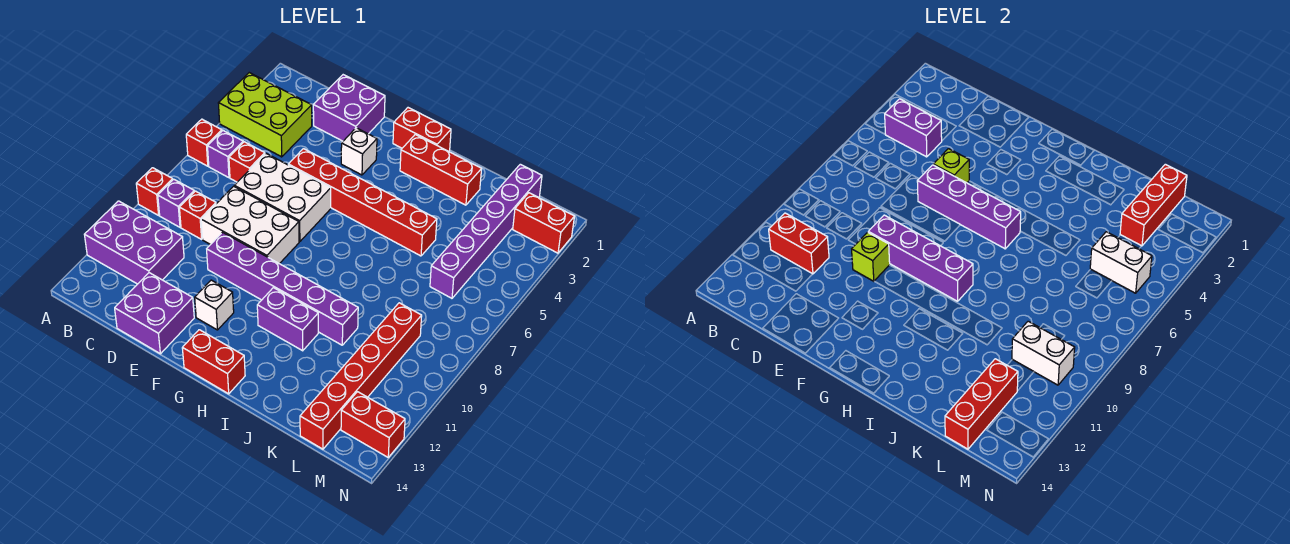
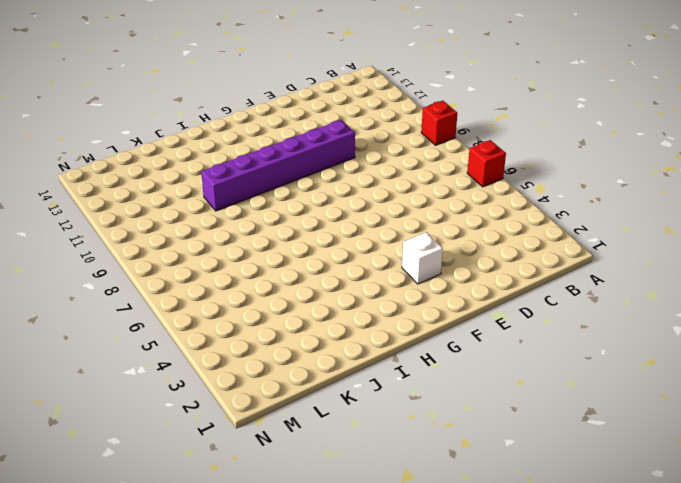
none -> lime brick A3:C4 level 1
none -> purple brick A11:C12 level 1
none -> purple brick B6 level 1
none -> purple brick B9 level 1

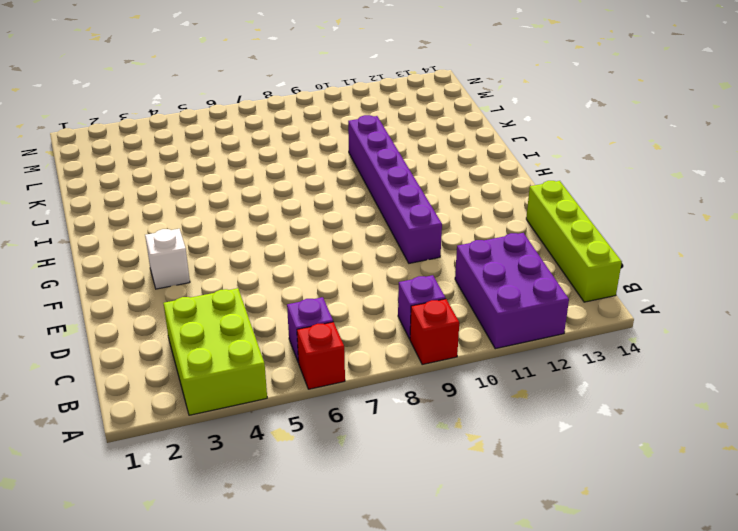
lime brick B14:E14 level 1 -> purple brick D13:E14 level 1
none -> red brick C6 level 1
none -> red brick C9 level 1
none -> purple brick D1:E2 level 1
none -> white brick D6:F7 level 1

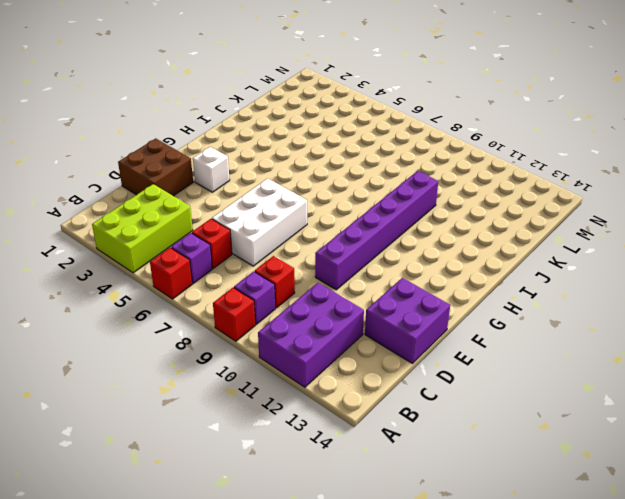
brown brick D1:E2 level 1 -> purple brick D1:E2 level 1
none -> white brick D8:F9 level 1
none -> red brick E5:J5 level 1
none -> white brick F12 level 1
none -> red brick G1:H1 level 1

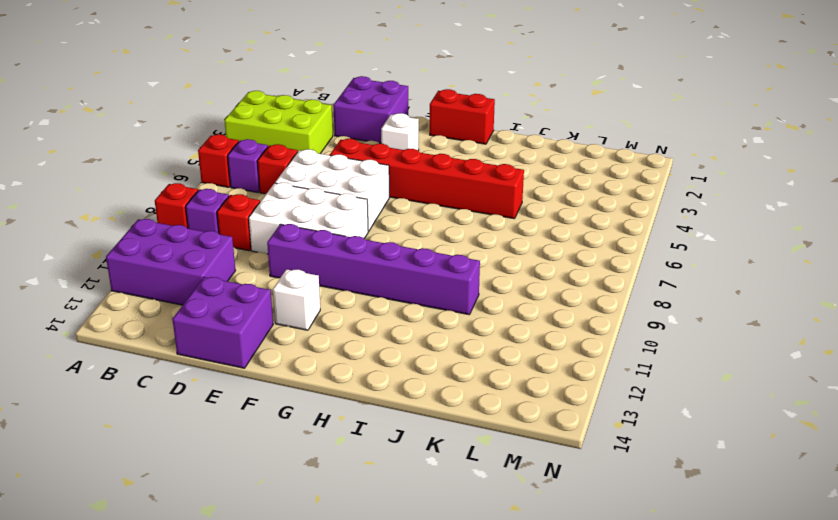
none -> red brick G14:H14 level 1
none -> red brick H2:J2 level 1
none -> purple brick H11:I11 level 1
none -> purple brick L1:L6 level 1

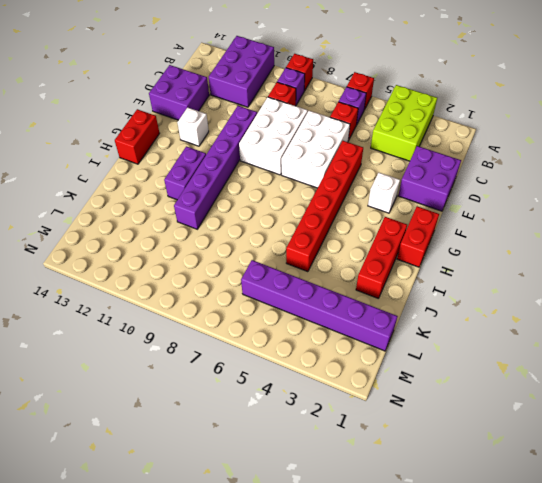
none -> red brick L9:L14 level 1
none -> red brick M2:N2 level 1
none -> red brick M13:N13 level 1
none -> purple brick B4:C4 level 2

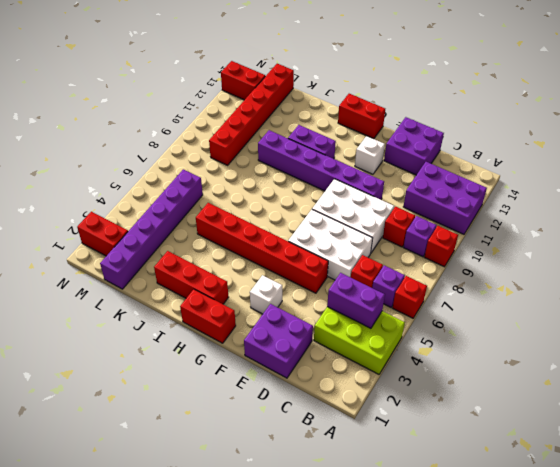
none -> red brick B11:C11 level 2
none -> lime brick E5 level 2
none -> purple brick E6:H6 level 2
none -> purple brick E9:H9 level 2

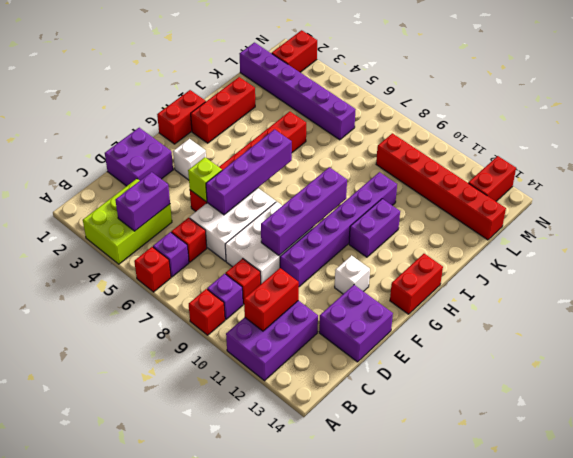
none -> lime brick E10 level 2
none -> red brick L1:L3 level 2
none -> white brick L5:M5 level 2
none -> white brick L10:M10 level 2

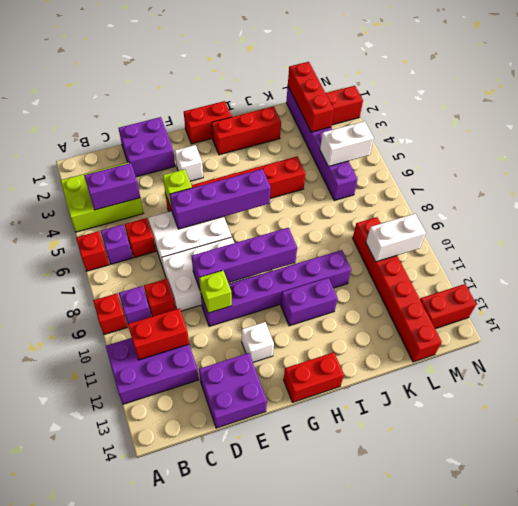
none -> red brick L12:L14 level 2

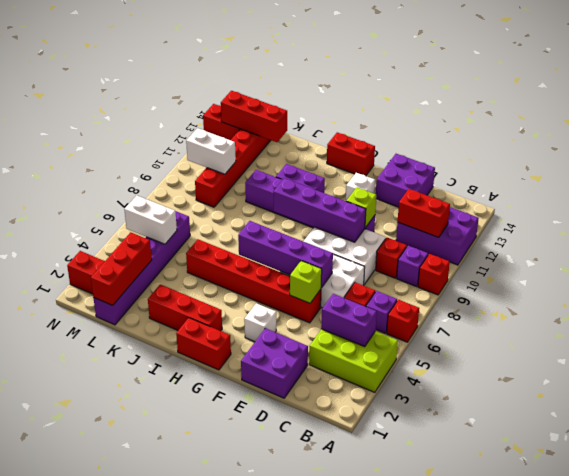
red brick K13:M13 level 2 -> red brick L12:L14 level 2

